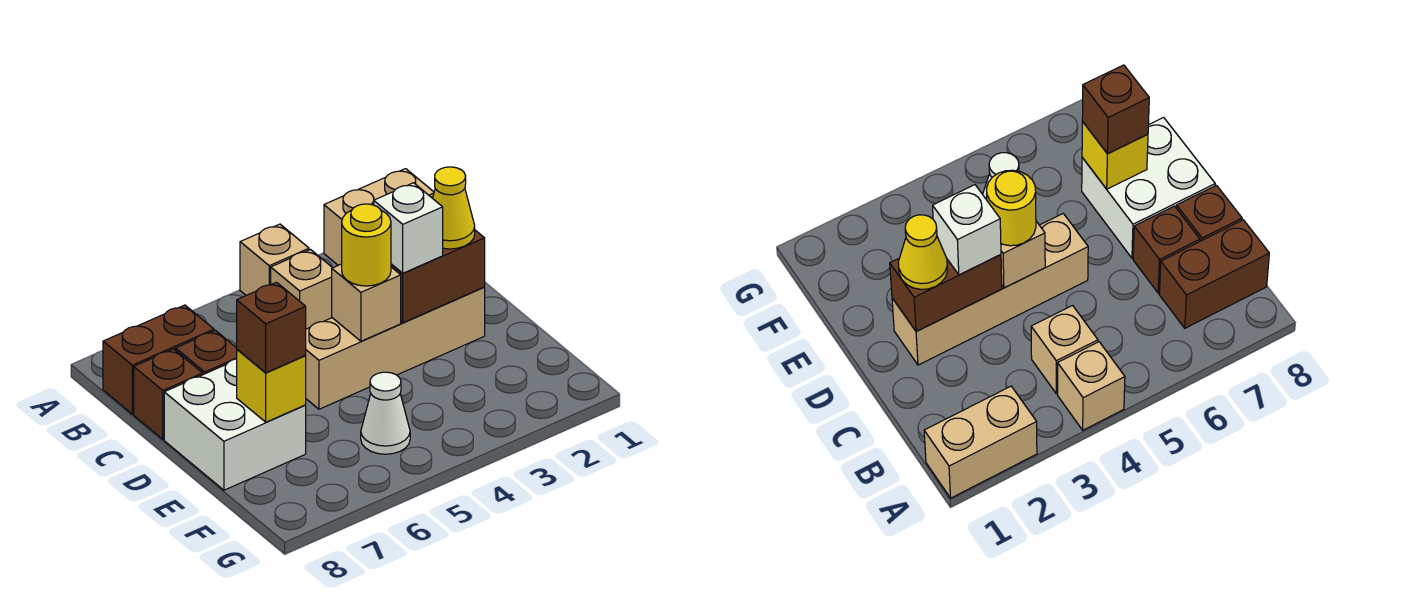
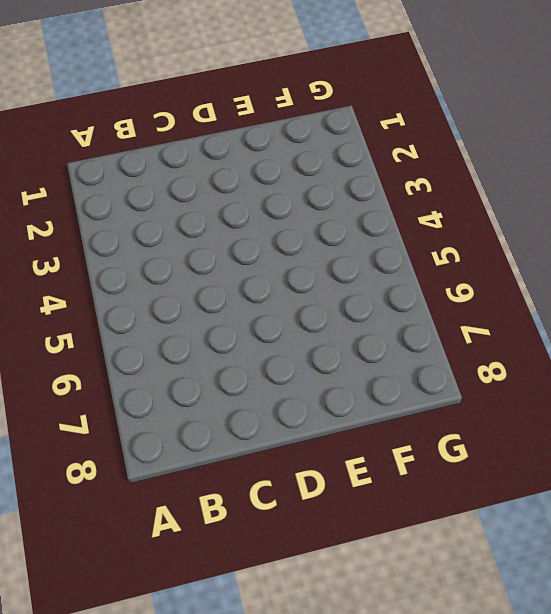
none -> tan brick A1:A2 level 1
none -> tan brick A4 level 1
none -> tan brick B4 level 1

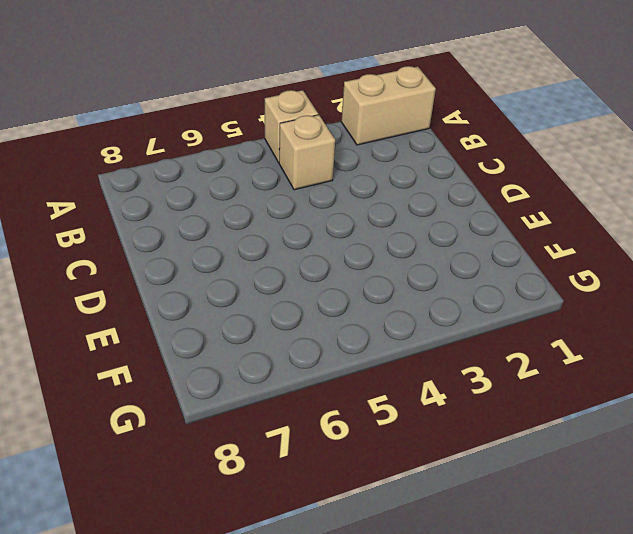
none -> brown brick B7:B8 level 1
none -> brown brick C7 level 1
none -> brown brick C8 level 1

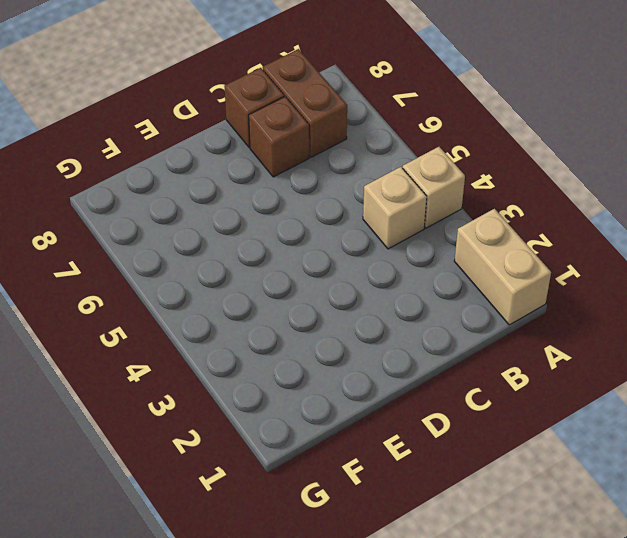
none -> tan brick D2:D5 level 1
none -> white brick D7:E8 level 1
none -> white cone F5 level 1

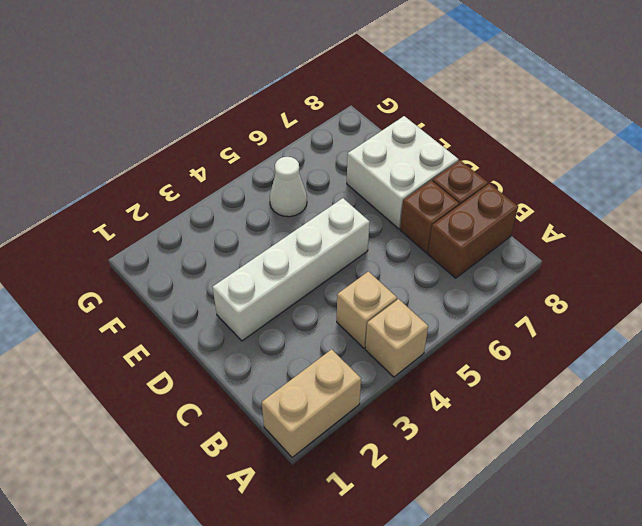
white brick D2:D5 level 1 -> tan brick D2:D5 level 1
none -> brown brick D2:D3 level 2
none -> tan brick D4 level 2
none -> yellow brick E7 level 2

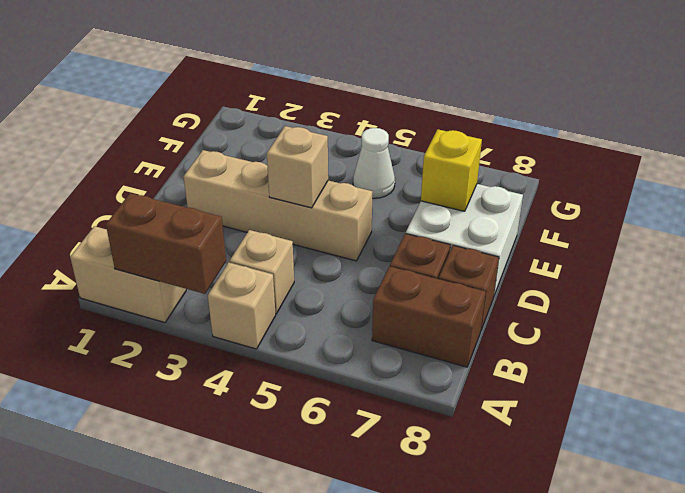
brown brick A2:A3 level 2 -> brown brick D2:D3 level 2
none -> yellow cone D2 level 3
none -> white brick D3 level 3
none -> yellow round brick D4 level 3

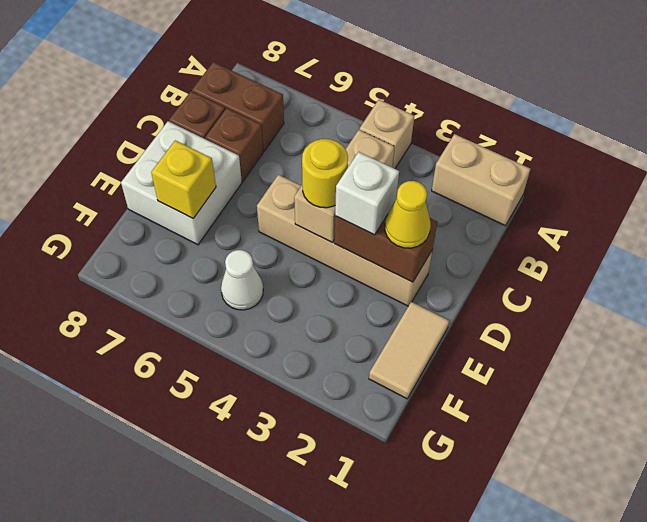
tan tile E1:F1 level 1 -> none
none -> brown brick E7 level 3

